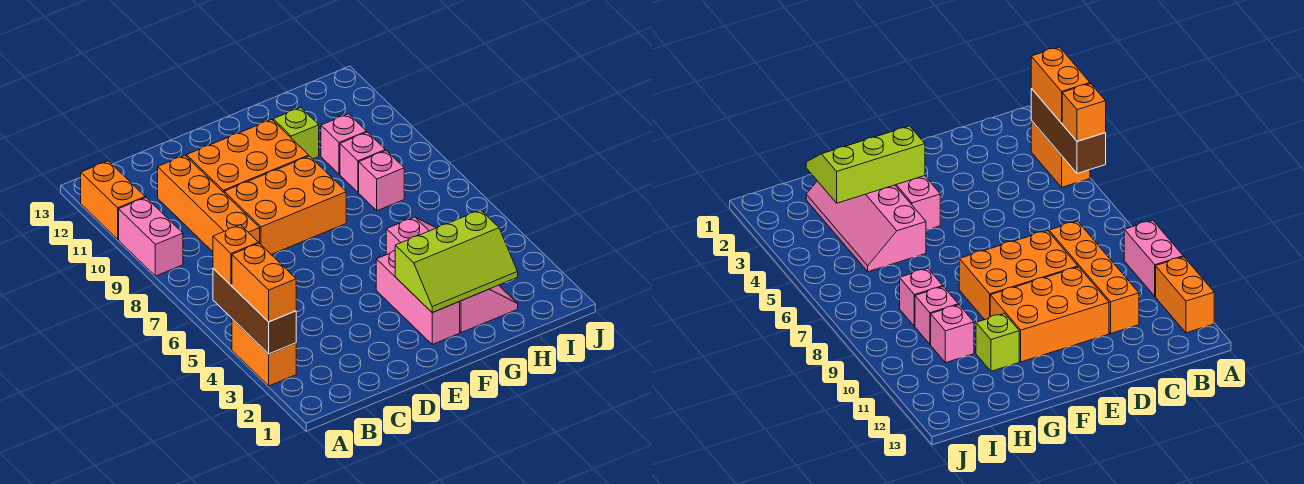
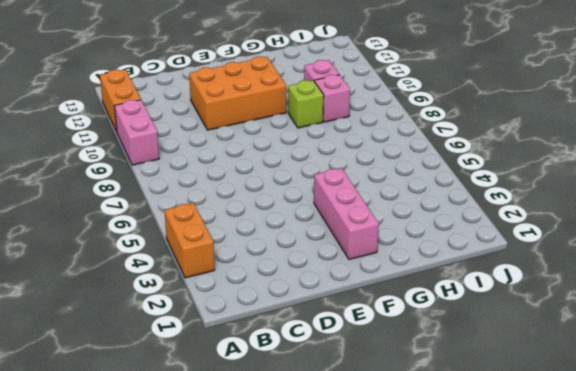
lime brick G9 level 1 -> lime brick G11 level 1
none -> orange brick C8:C11 level 1
none -> orange brick D8:F9 level 1
none -> pink slope G2:H5 level 1 top G

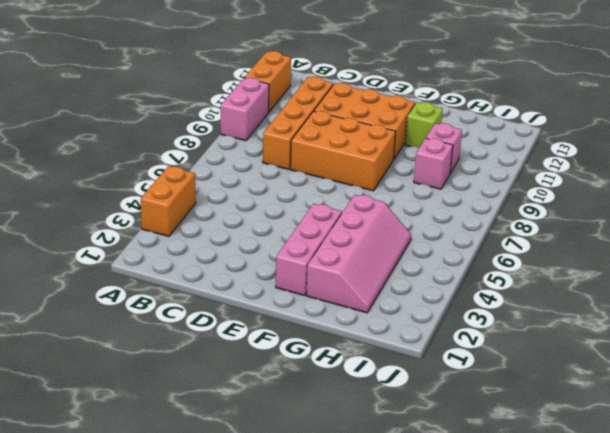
none -> pink brick H8 level 1
none -> brown brick A3:A5 level 2
none -> lime slope F2:H3 level 2 top 3

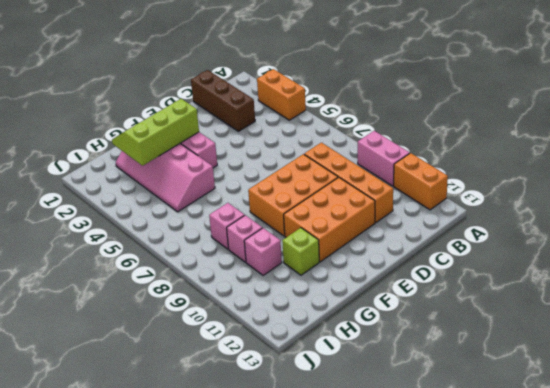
brown brick C1:C3 level 1 -> brown brick A3:A5 level 2
none -> orange brick A3:A4 level 3
none -> orange brick A5 level 3

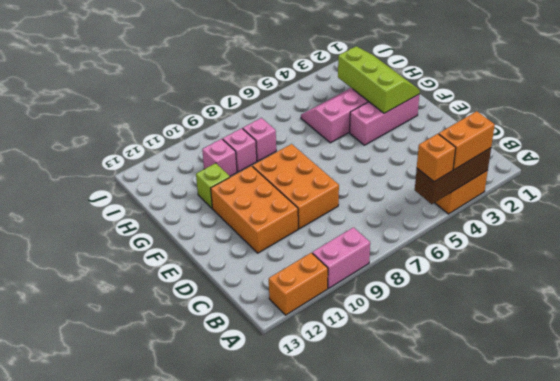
none -> orange brick C8:C11 level 1

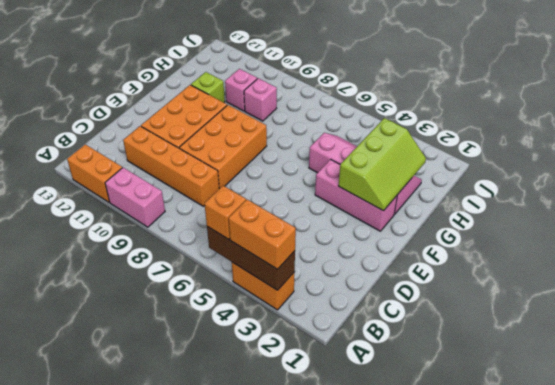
none -> pink brick H8 level 1

